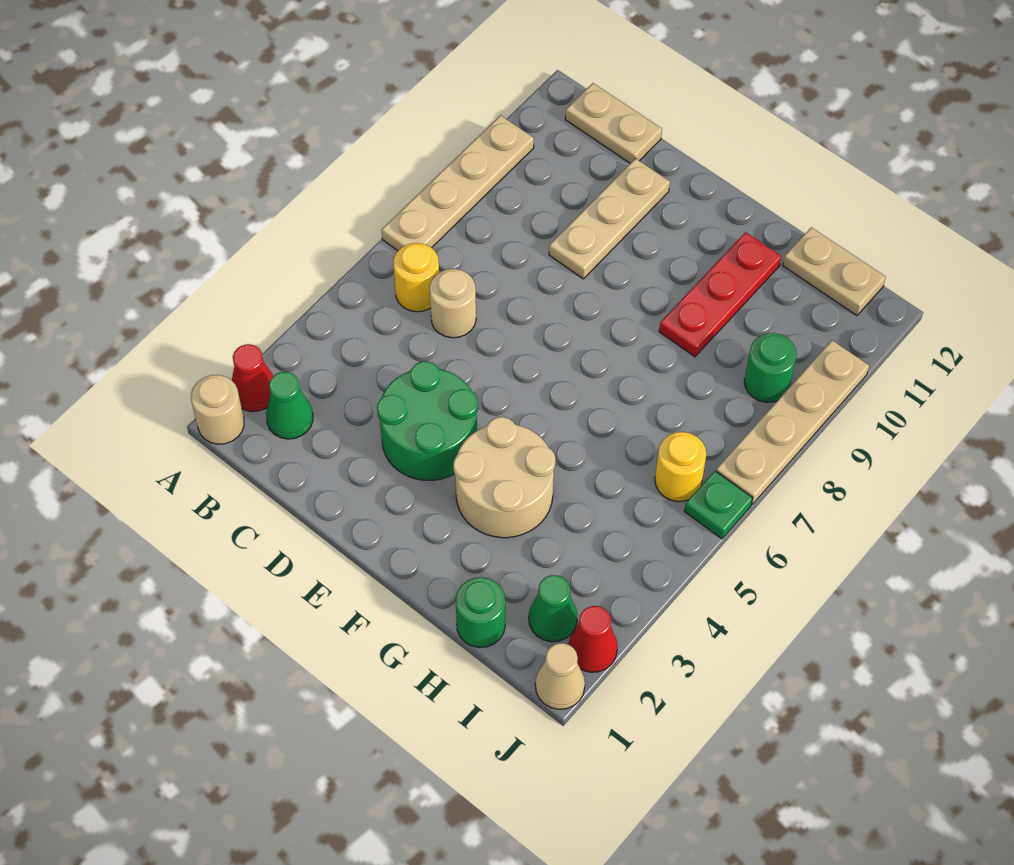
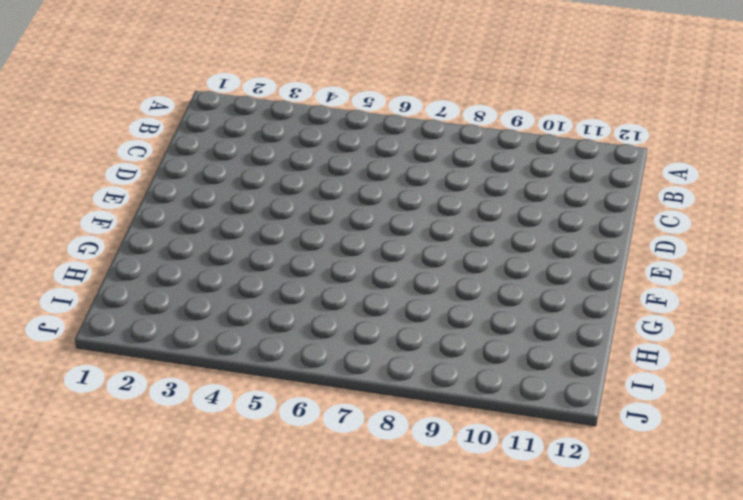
none -> tan round brick A1 level 1
none -> red cone A2 level 1
none -> tan plate A7:A10 level 1

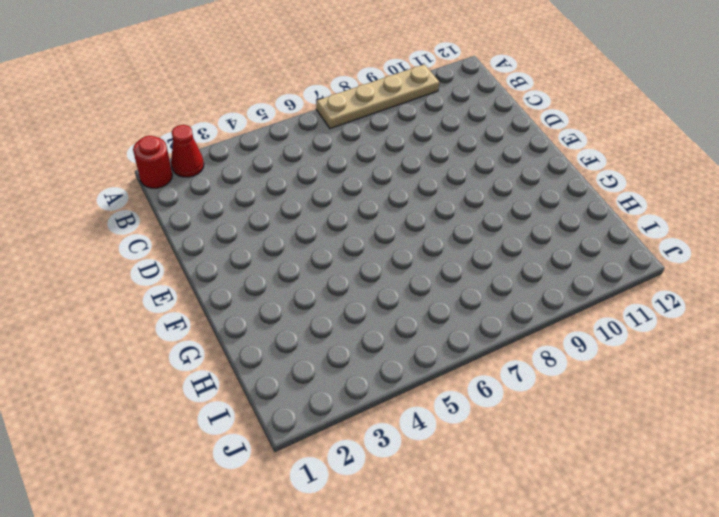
red round brick A1 level 1 -> tan round brick A1 level 1
none -> green cone B2 level 1
none -> yellow round brick B6 level 1
none -> tan plate B12:C12 level 1

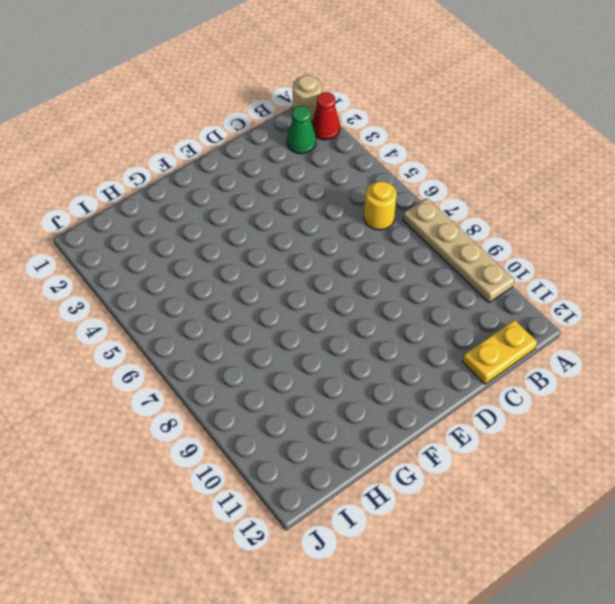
yellow plate B12:C12 level 1 -> tan plate B12:C12 level 1
none -> tan round brick C6 level 1
none -> green round brick D3:E4 level 1
none -> tan plate D9:D11 level 1

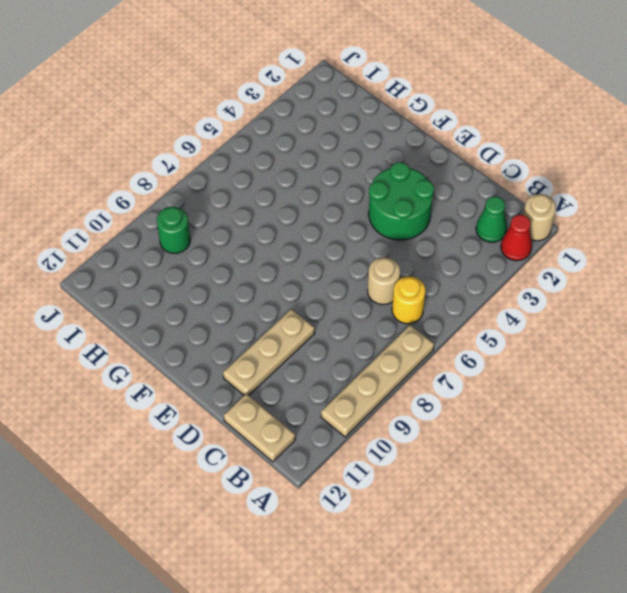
none -> tan round brick F3:G4 level 1
none -> red plate G9:G11 level 1
none -> green round brick H1 level 1

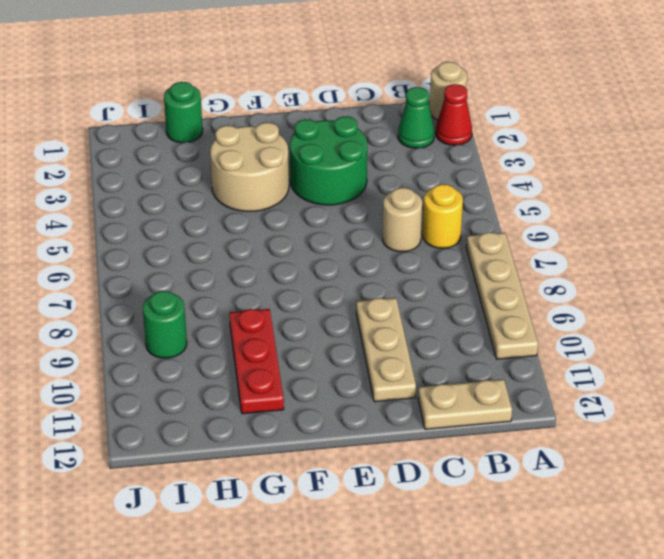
none -> tan plate H12:I12 level 1
none -> green cone I2 level 1
none -> yellow round brick I6 level 1

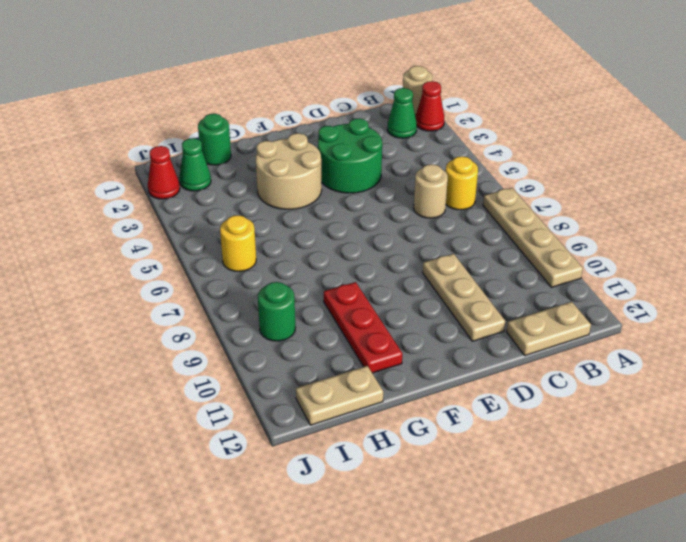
none -> tan cone J1 level 1
none -> green plate J6 level 1
none -> tan plate J7:J10 level 1

